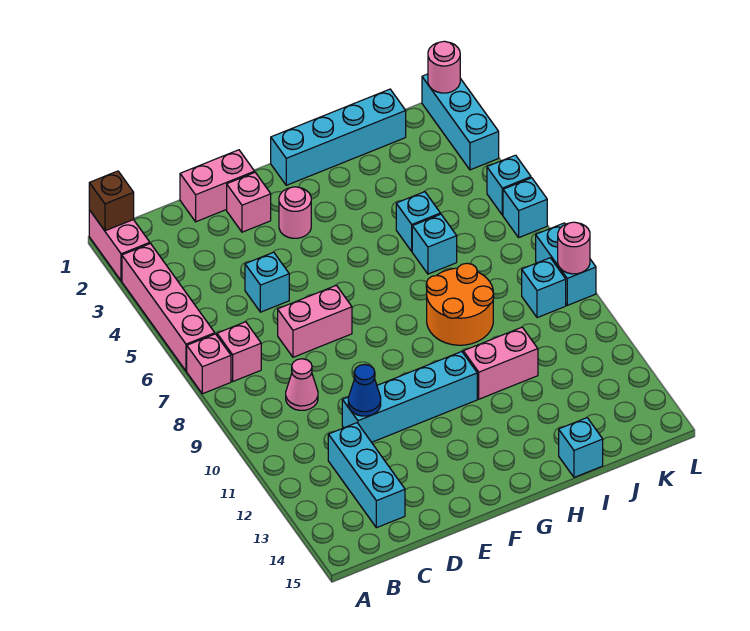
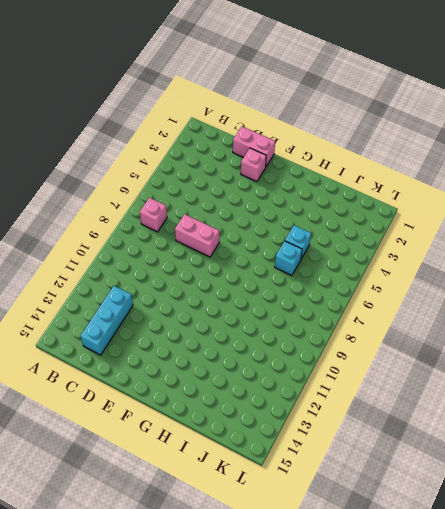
none -> pink brick A1:A2 level 1
none -> pink brick A3:A6 level 1
none -> pink brick A7 level 1

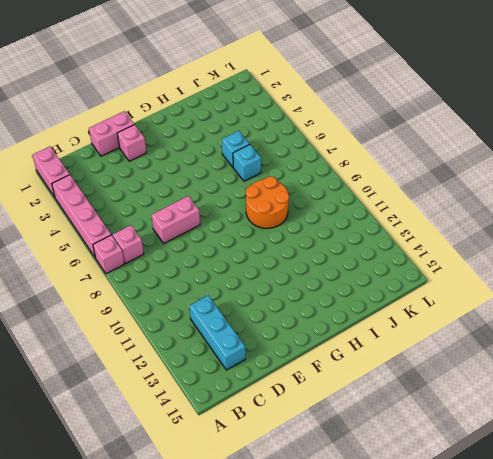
none -> pink cone C9 level 1
none -> cyan brick D5 level 1
none -> cyan brick D11:G11 level 1

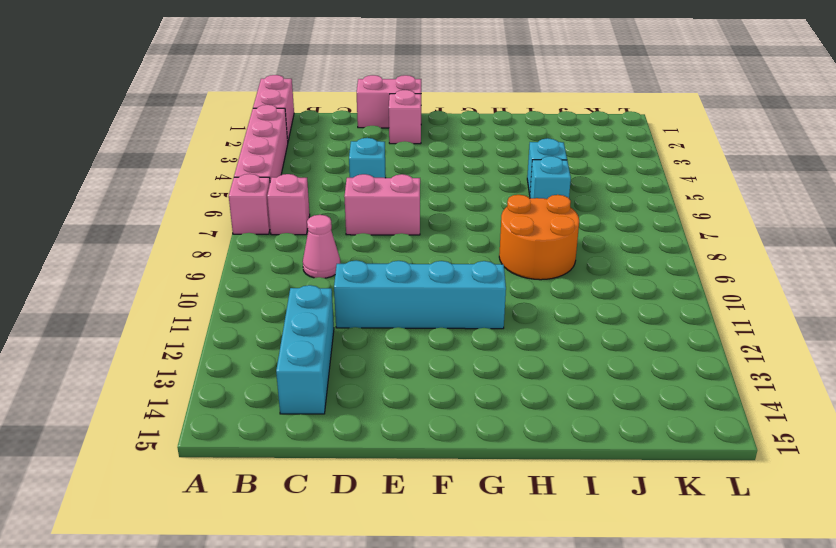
none -> pink round brick F3 level 1
none -> cyan brick G1:J1 level 1
none -> pink brick H11:I11 level 1

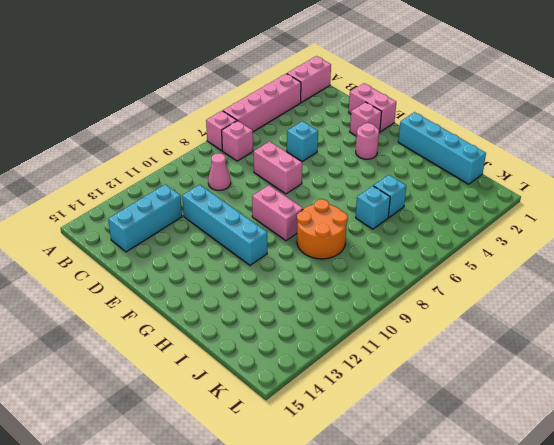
pink brick F9:G9 level 1 -> pink brick H11:I11 level 1
none -> cyan brick I15 level 1
none -> cyan brick K9 level 1
none -> cyan brick L1:L3 level 1

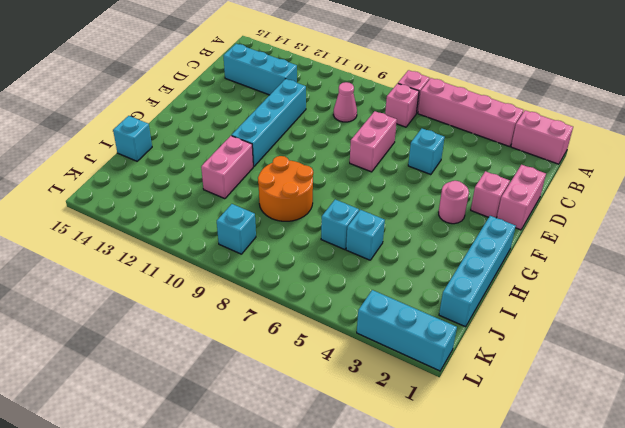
none -> cyan brick L5 level 1
none -> cyan brick L6 level 1
none -> cyan brick L8:L9 level 1

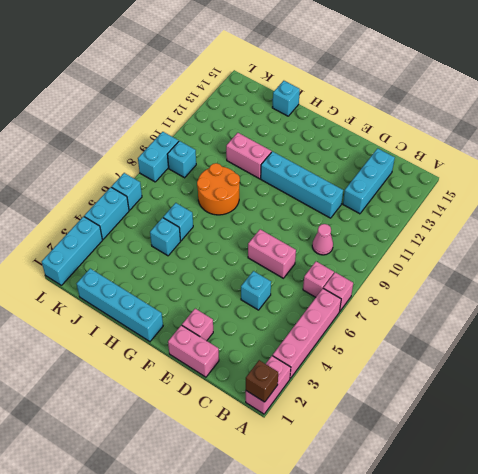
cyan brick L4:L5 level 1 -> cyan brick L5 level 1
none -> pink round brick F3 level 1
none -> blue cone D11 level 2
none -> pink round brick L1 level 2

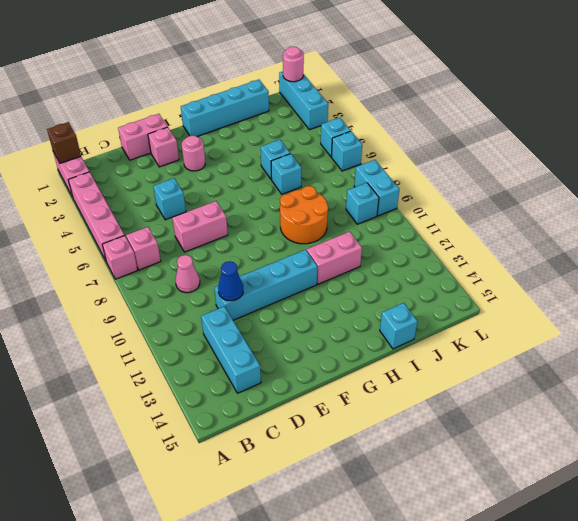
none -> pink round brick L9 level 2

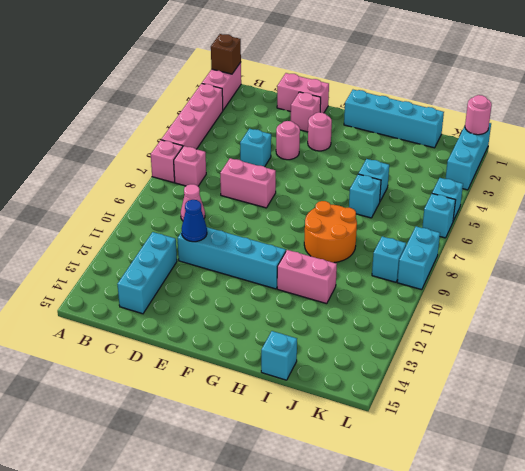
pink round brick E4 level 1 -> pink round brick L9 level 2

